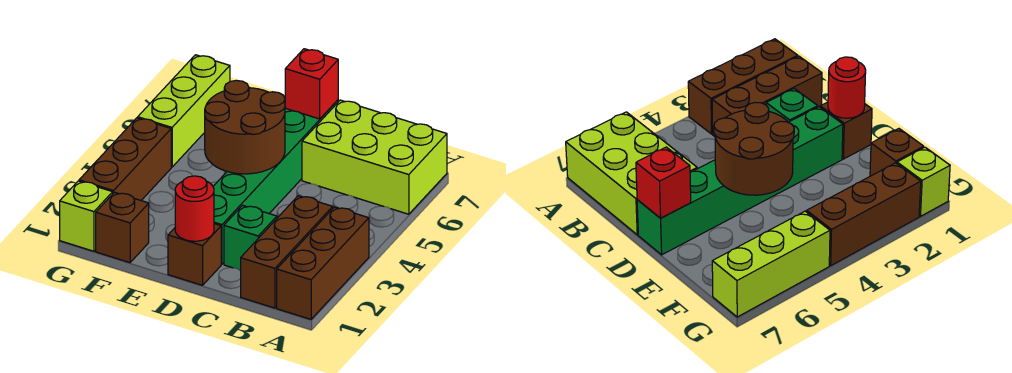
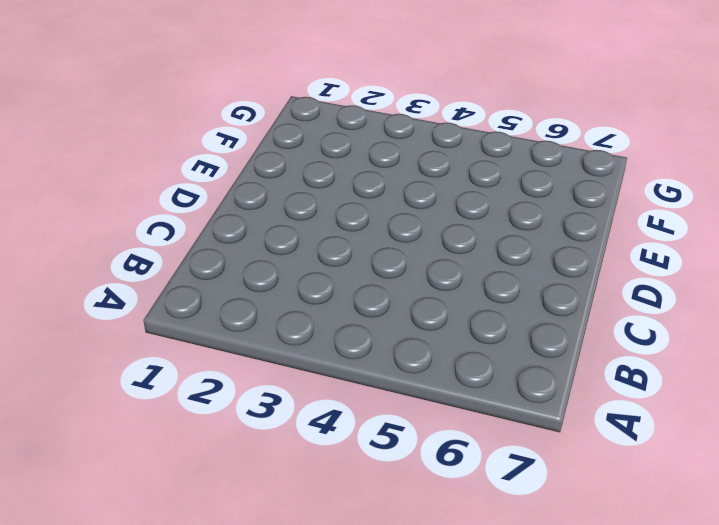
none -> brown brick A1:A3 level 1
none -> lime brick A6:C7 level 1
none -> brown brick B1:B3 level 1

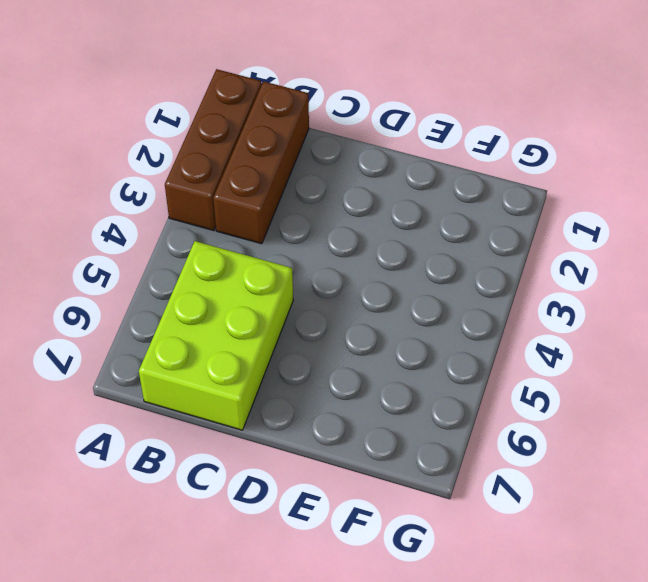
lime brick B5:C7 level 1 -> lime brick A6:C7 level 1
none -> green brick C2 level 1
none -> brown brick D1 level 1
none -> green brick D2:D7 level 1

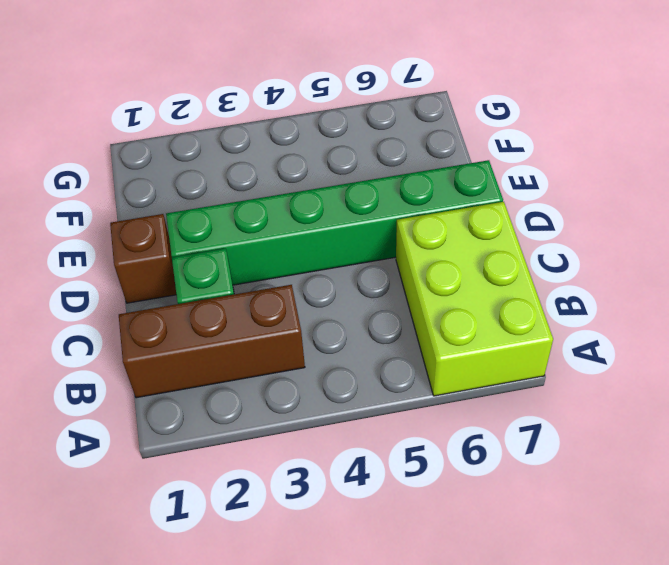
none -> brown brick A1:A3 level 1
none -> brown brick F1 level 1
none -> lime brick G1 level 1

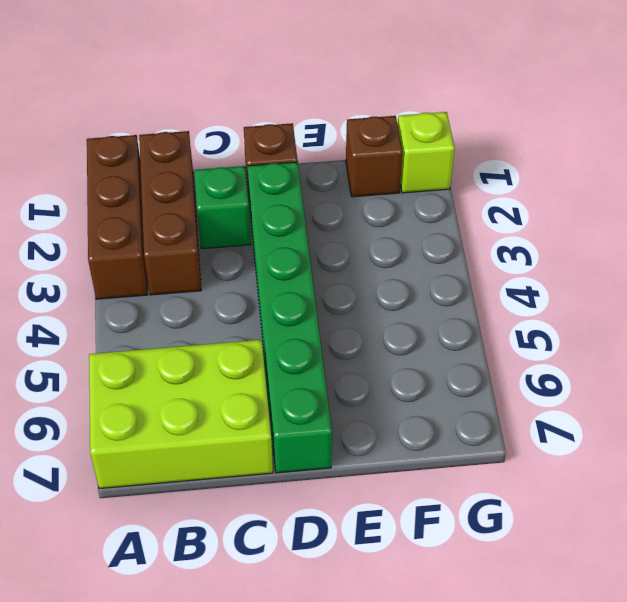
none -> brown brick G2:G4 level 1
none -> lime brick G5:G7 level 1
none -> red round brick D1 level 2

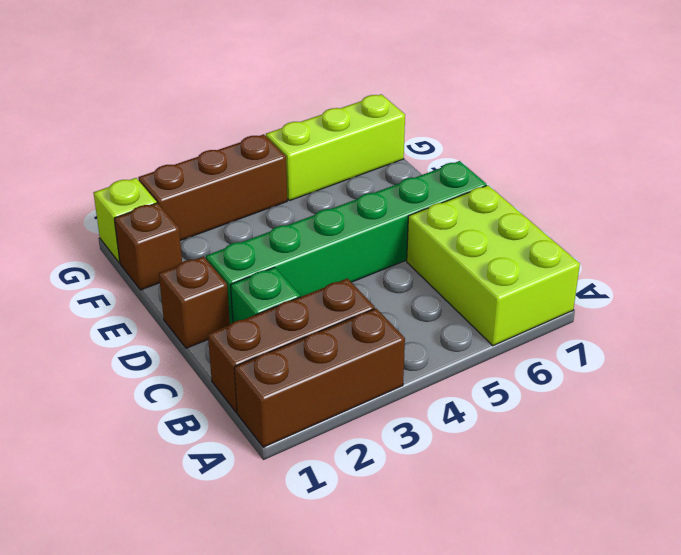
none -> red round brick D1 level 2
none -> brown round brick D4:E5 level 2
none -> red brick D7 level 2

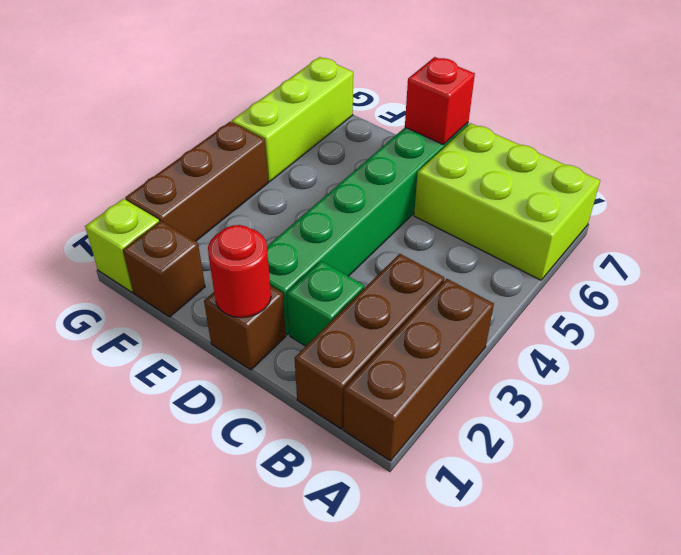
none -> brown round brick D4:E5 level 2

